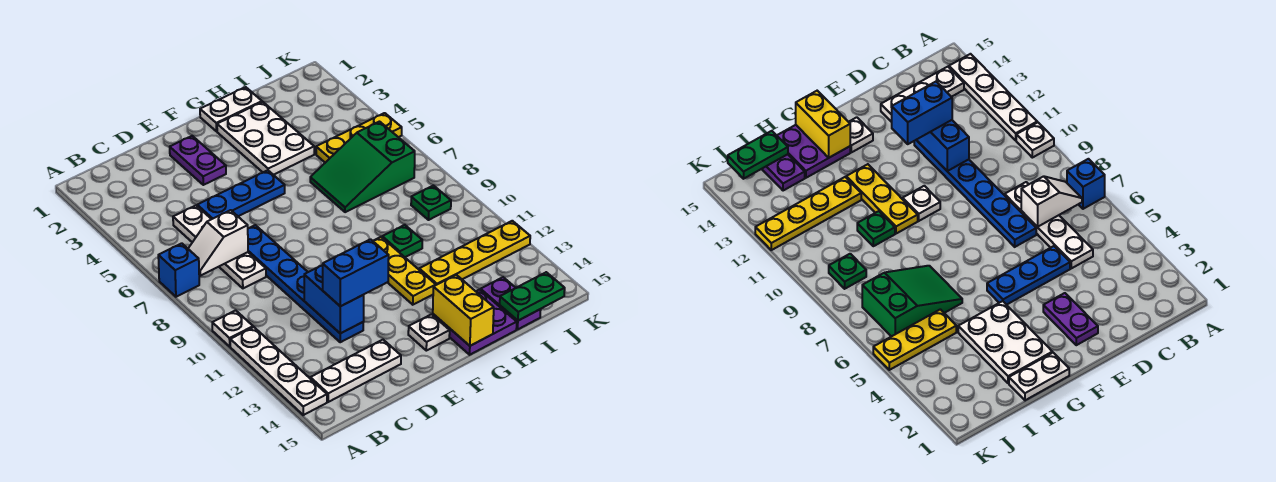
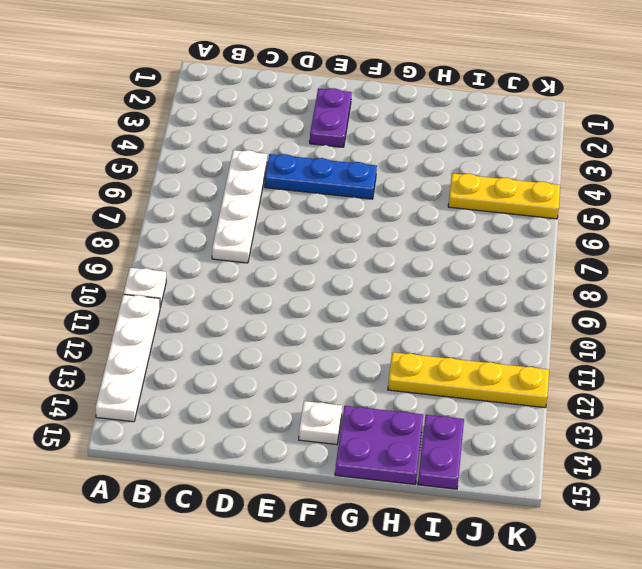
none -> blue brick A7 level 1
none -> white plate B14:D14 level 1
none -> blue plate D7:D12 level 1

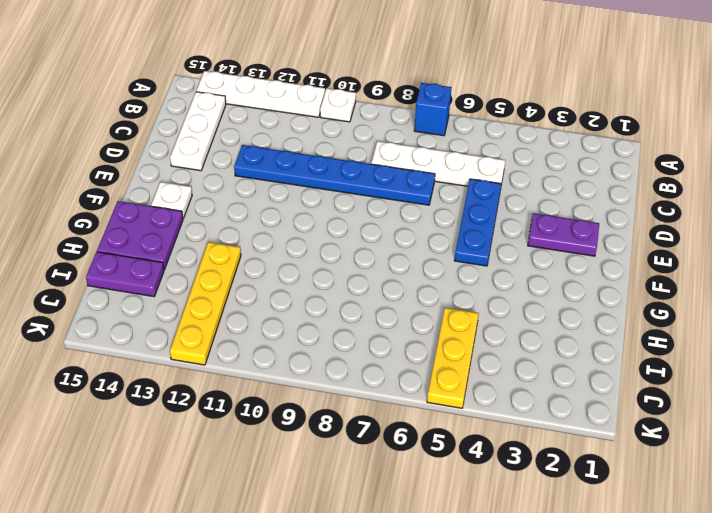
none -> white plate F10 level 1
none -> white plate G1:H1 level 1
none -> white plate G2:H4 level 1

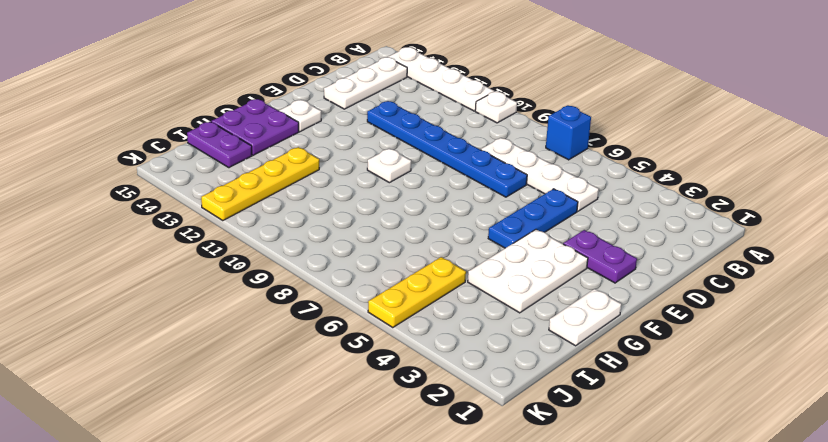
white plate F3:H4 level 1 -> white plate G2:H4 level 1
none -> yellow plate G10:G12 level 1
none -> green slope H6:J7 level 1 top J
none -> green plate H10 level 1

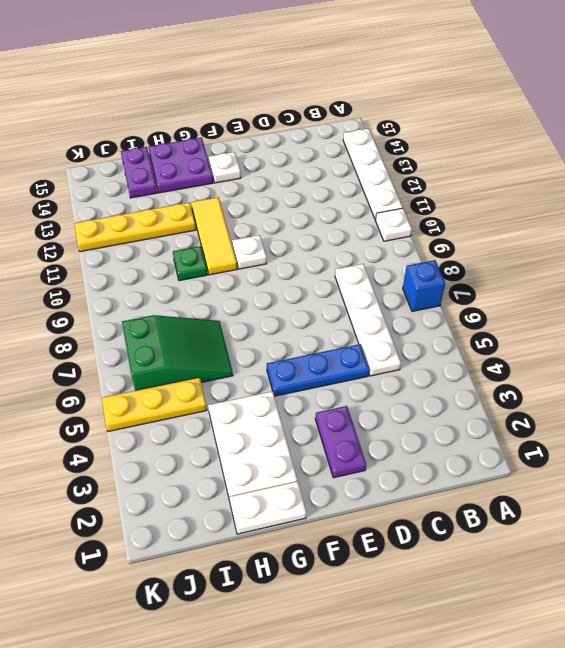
yellow tile G10:G12 level 1 -> yellow plate G10:G12 level 1
none -> white plate B14:D14 level 1
none -> blue plate D7:D12 level 1
none -> green plate J9 level 1

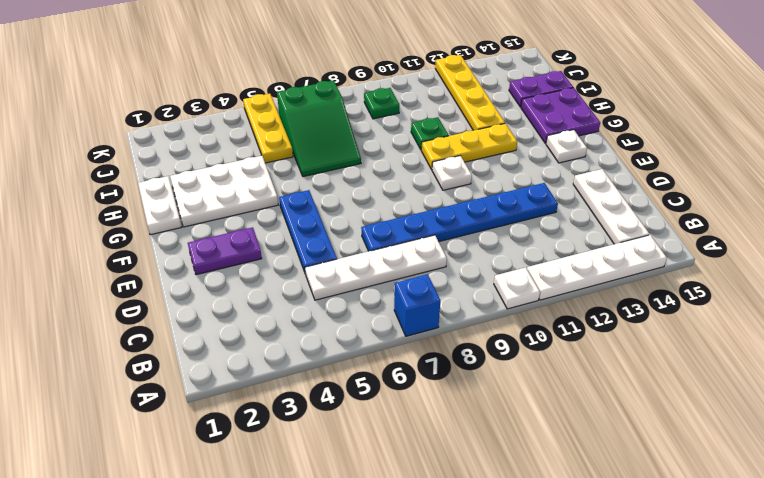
none -> white slope B7:C7 level 2 top C
none -> blue brick D11:D12 level 2
none -> yellow brick G14:G15 level 2

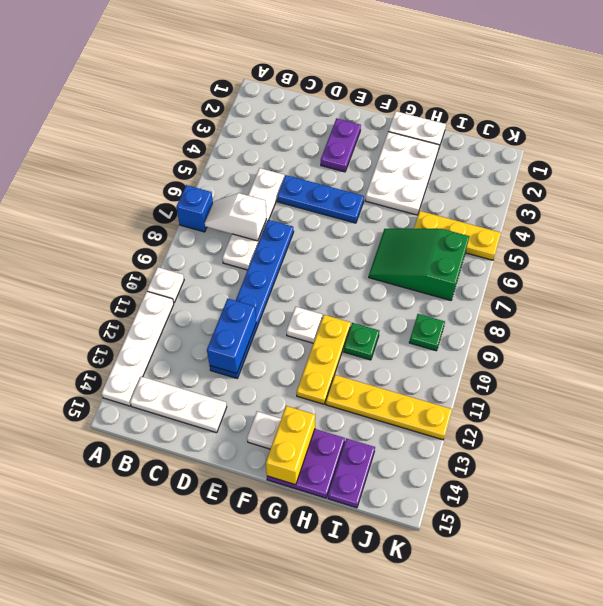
none -> green plate I15:J15 level 2
none -> blue brick D12:E12 level 3

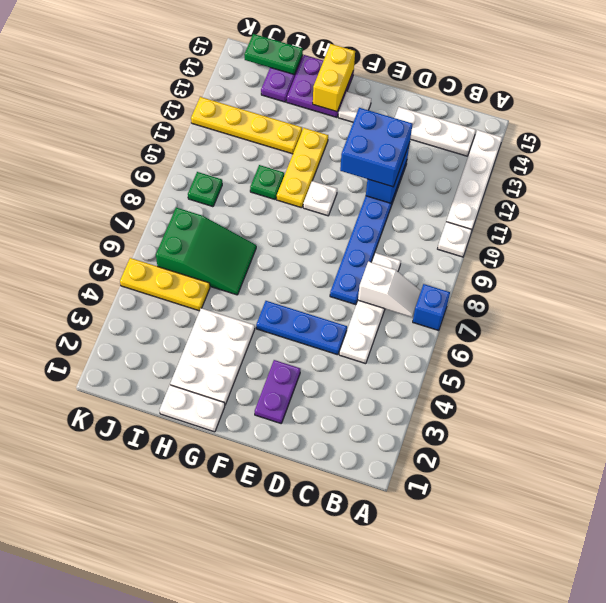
blue brick D11:E12 level 3 -> blue brick D12:E12 level 3

